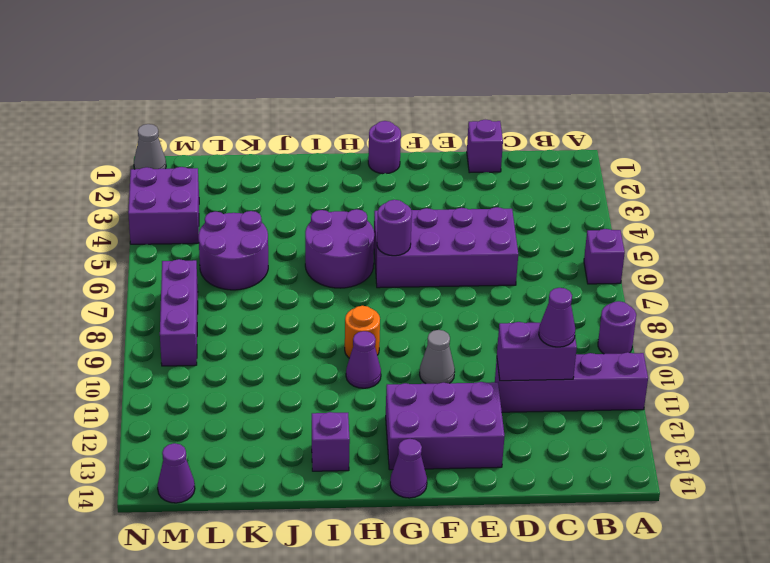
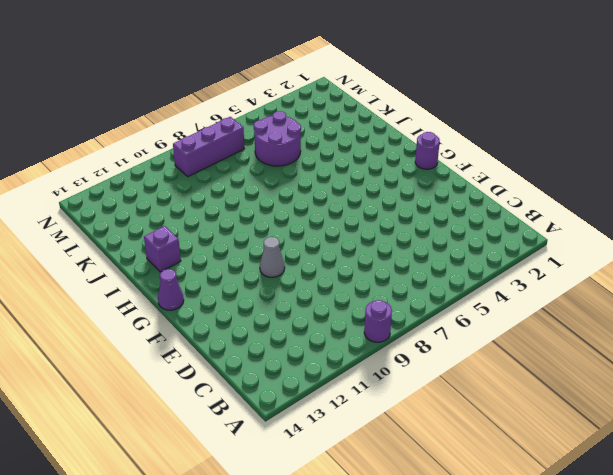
none -> purple brick A6 level 1
none -> purple brick A11:D11 level 1
none -> purple brick D1 level 1

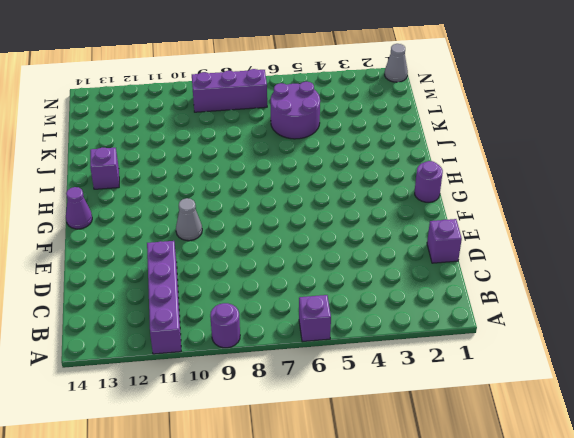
none -> purple brick D5:G6 level 1
none -> purple brick E12:G13 level 1
none -> purple round brick H5:I6 level 1

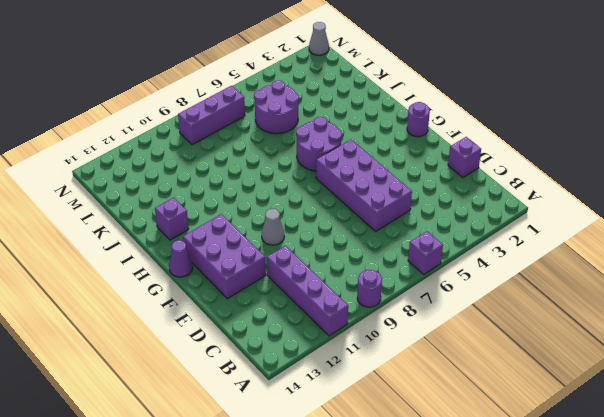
none -> orange round brick H9 level 1
none -> purple cone H10 level 1
none -> purple brick M3:N4 level 1

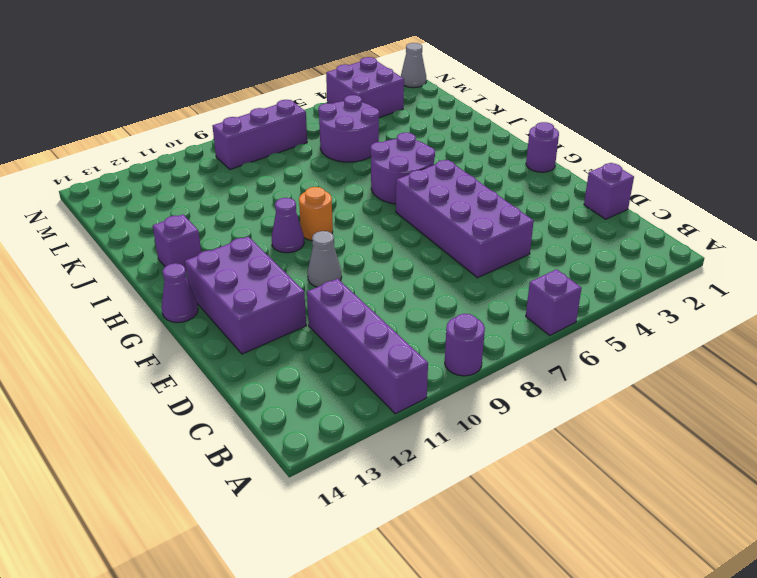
none -> purple cone M14 level 1
none -> purple brick C11:D11 level 2
none -> purple round brick G6 level 2

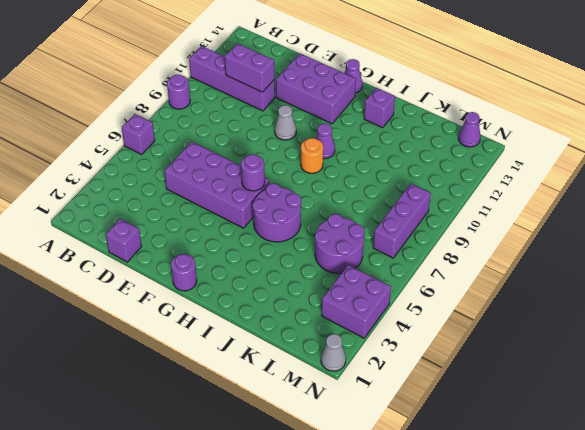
none -> purple cone C11 level 3

